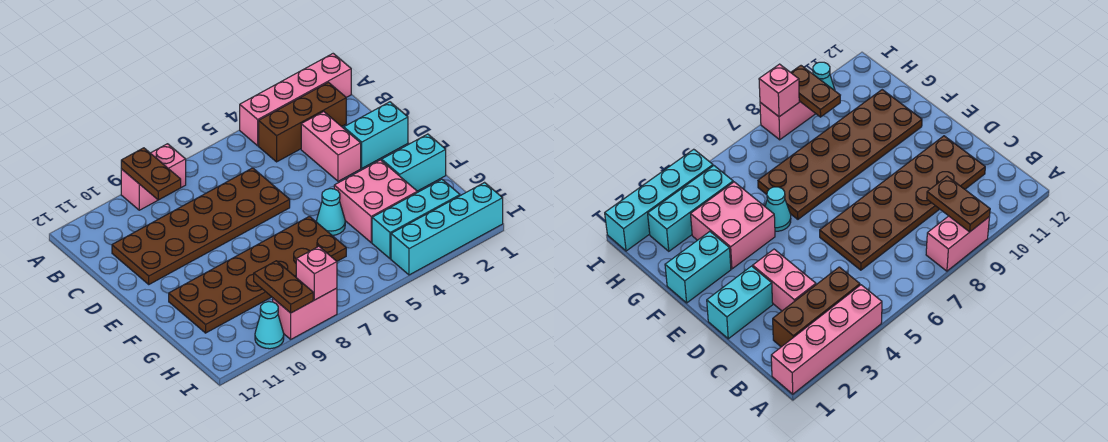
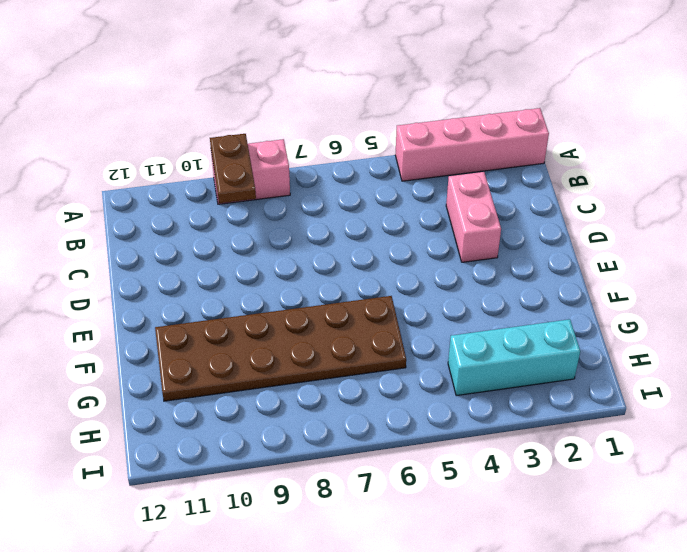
none -> brown brick B2:B4 level 1
none -> brown plate C6:D11 level 1
none -> cyan brick D1:D2 level 1

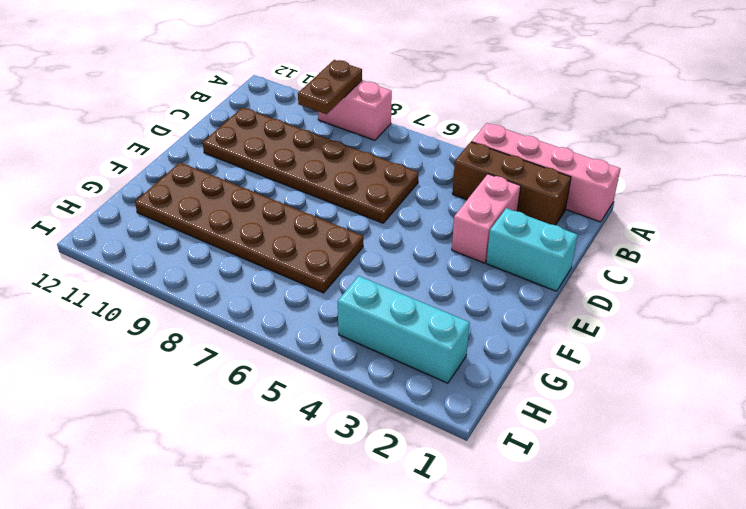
none -> cyan brick F1:F2 level 1
none -> pink brick F3:G4 level 1
none -> cyan cone F5 level 1

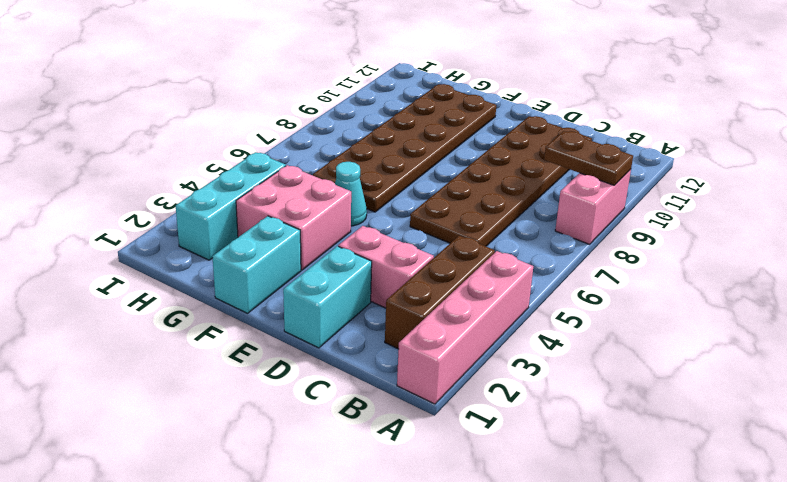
none -> cyan brick I1:I4 level 1
none -> pink brick I8:I9 level 1
none -> cyan cone I10 level 1

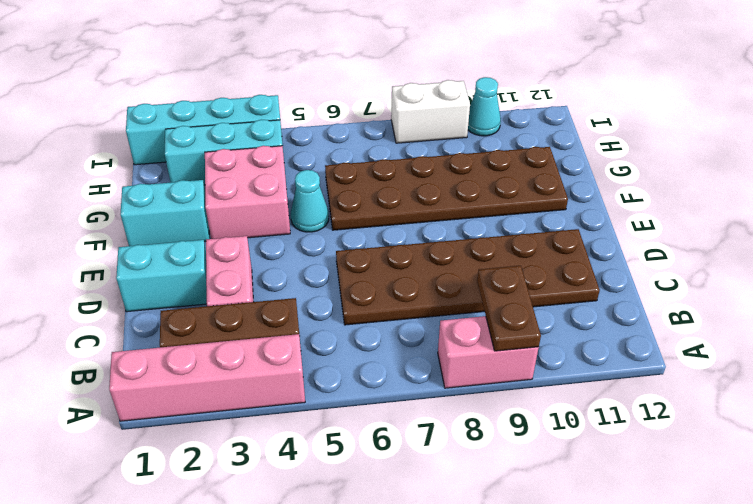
white brick I8:I9 level 1 -> pink brick I8:I9 level 1
none -> brown plate H9:I9 level 2
none -> pink brick I8 level 2

